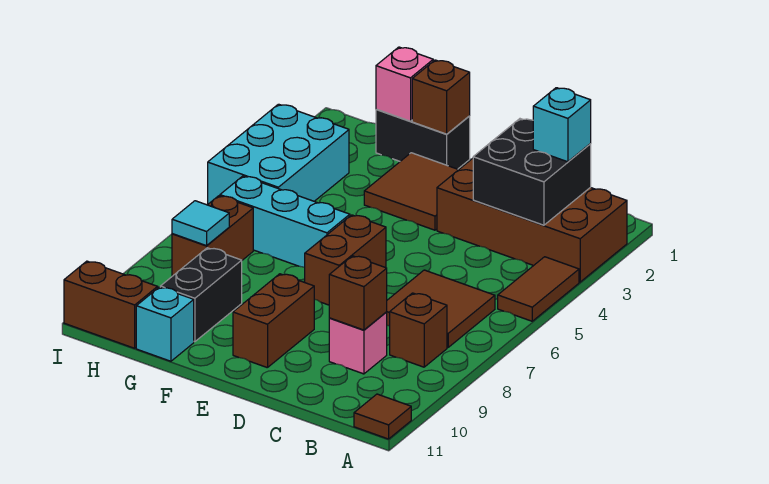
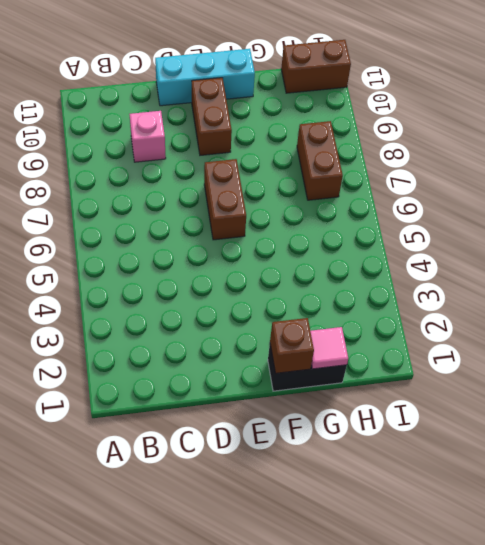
cyan brick D11:F11 level 1 -> cyan brick F6:H6 level 1
pink tile G1 level 2 -> pink brick G1 level 2
none -> brown brick A2:D3 level 1
none -> brown tile A4:A5 level 1
none -> brown tile A11 level 1

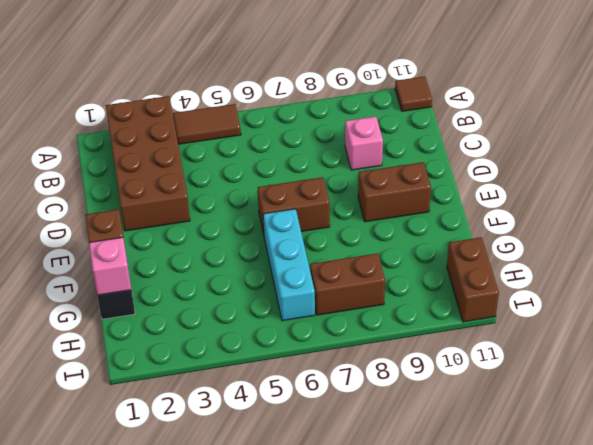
none -> brown tile B6:C7 level 1
none -> brown brick B8 level 1
none -> brown tile E2:F3 level 1

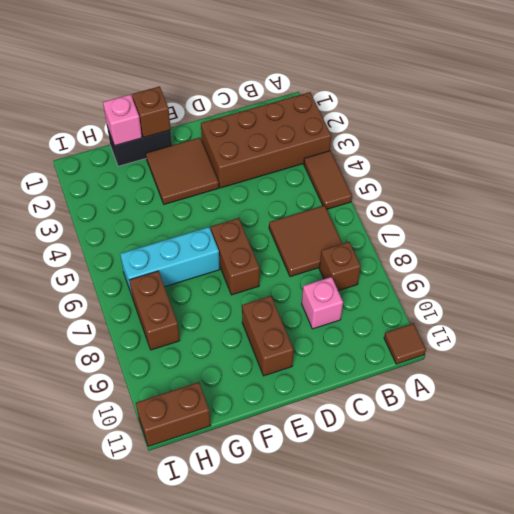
none -> black brick G9:G10 level 1
none -> cyan brick G11 level 1
none -> cyan brick H3:I5 level 1

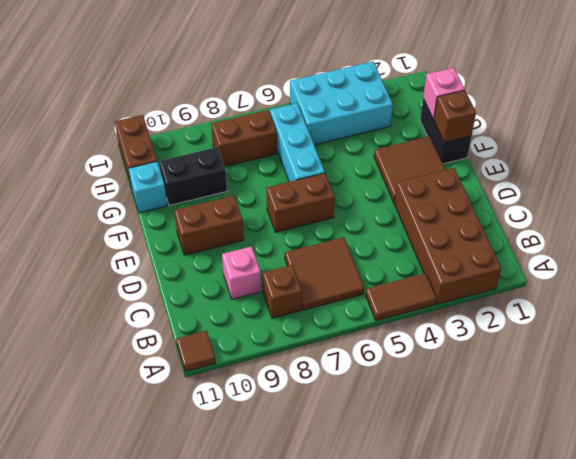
none -> black brick B2:C3 level 2
none -> brown brick C9 level 2
none -> cyan tile H8 level 2

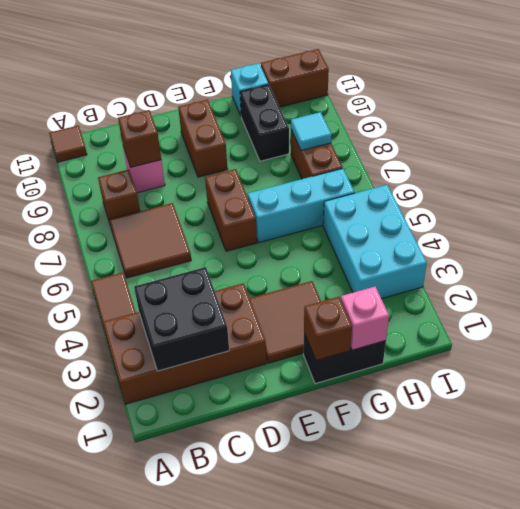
none -> cyan brick B2 level 3

